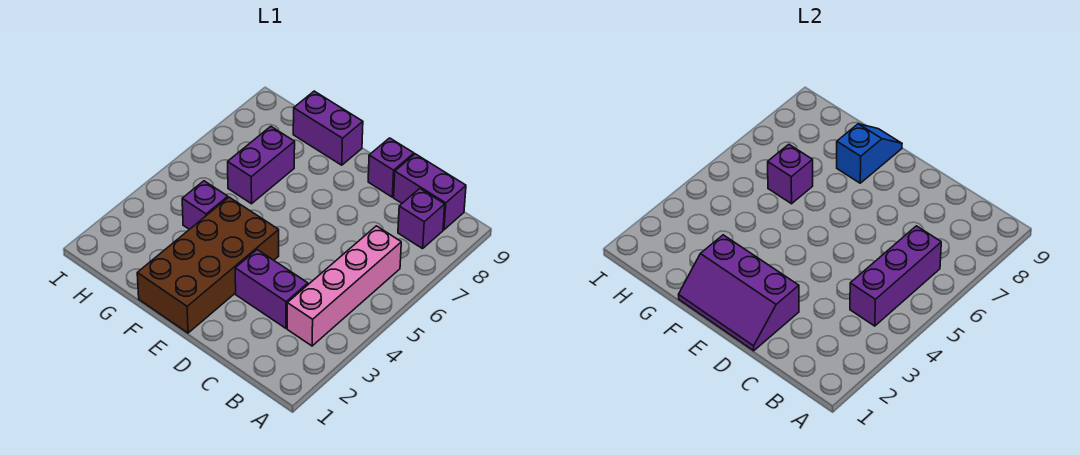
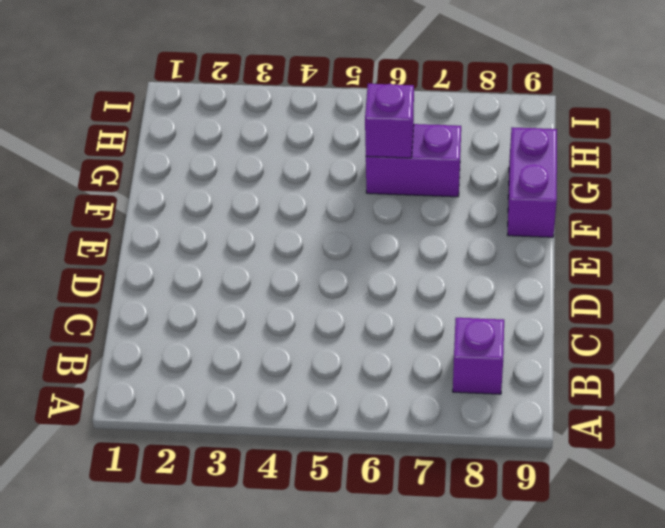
none -> pink brick B3:B6 level 1
none -> purple brick B9:C9 level 1
none -> purple brick C3:D3 level 1

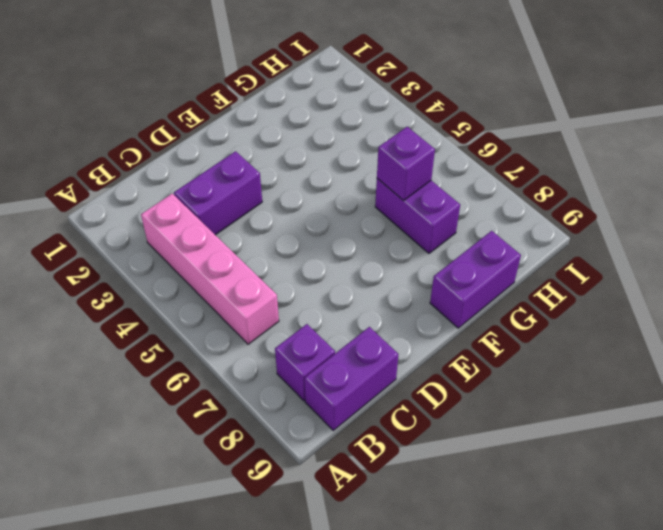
none -> purple brick D9 level 1
none -> brown brick E1:F4 level 1
none -> purple brick G4 level 1

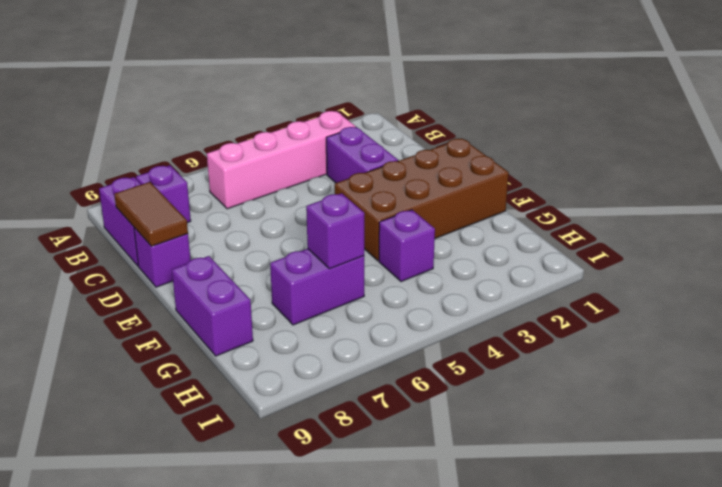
brown tile C9:D9 level 2 -> none
none -> purple brick B4:B6 level 2
none -> purple slope D1:F2 level 2 top 2
none -> blue slope F8:F9 level 2 top 8

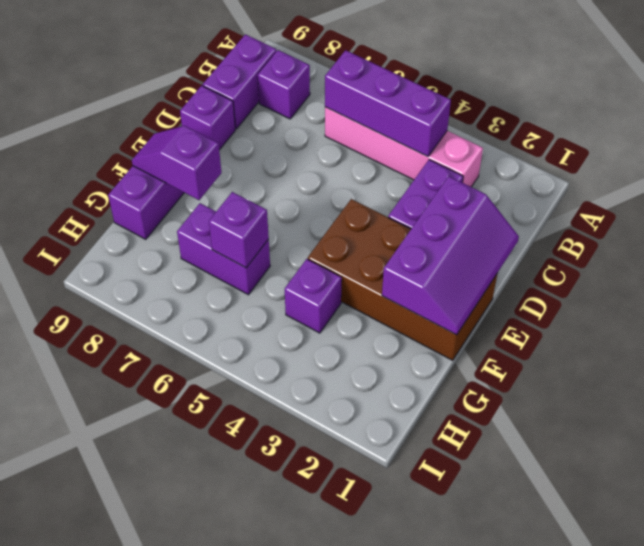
purple slope F8:F9 level 2 top 8 -> blue slope F8:F9 level 2 top 8

